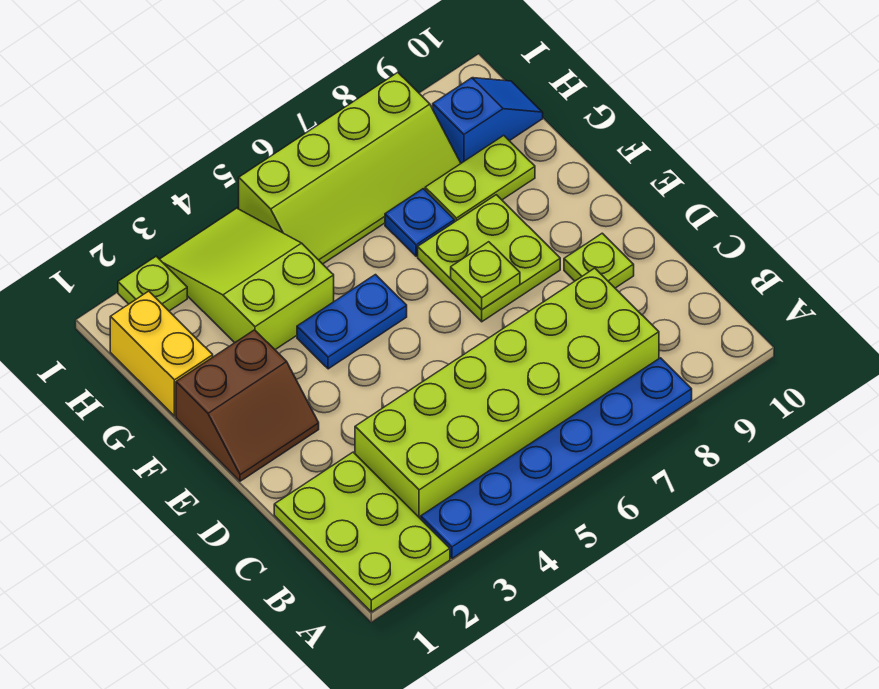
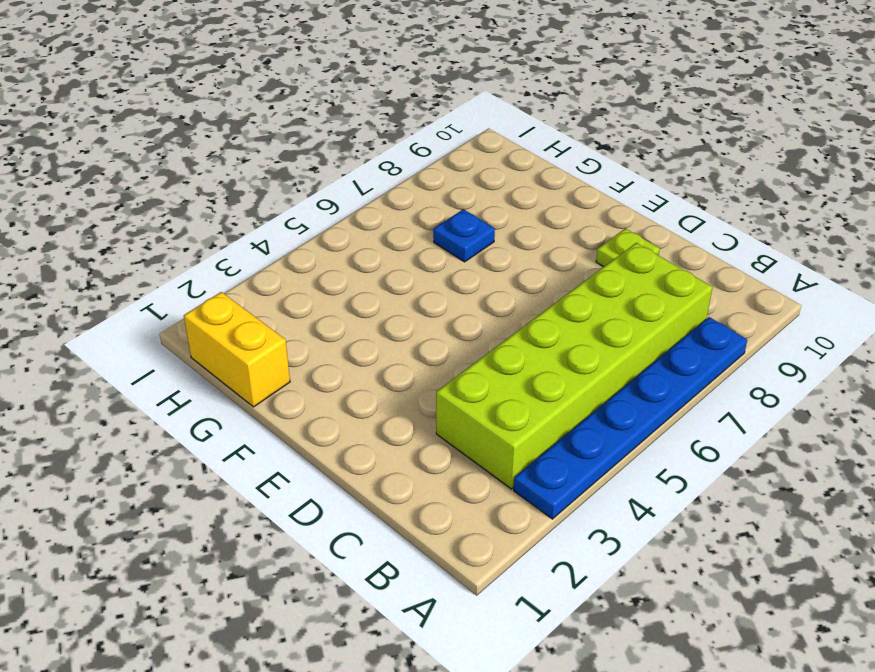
none -> lime plate A1:C2 level 1
none -> brown slope E1:F2 level 1 top F
none -> lime plate E7:F8 level 1

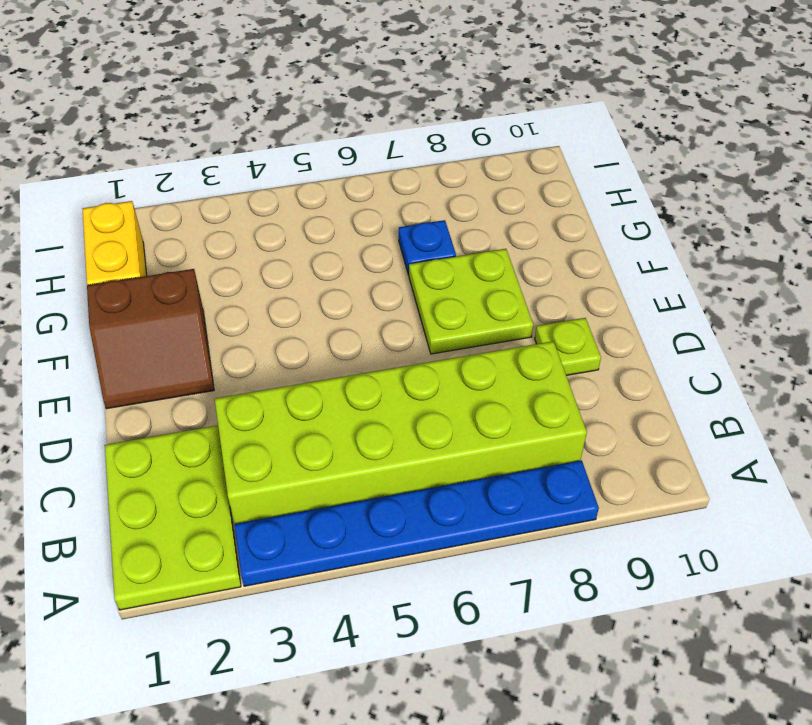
none -> blue plate F4:F5 level 1
none -> lime slope G3:I4 level 1 top G
none -> lime plate G8:G9 level 1

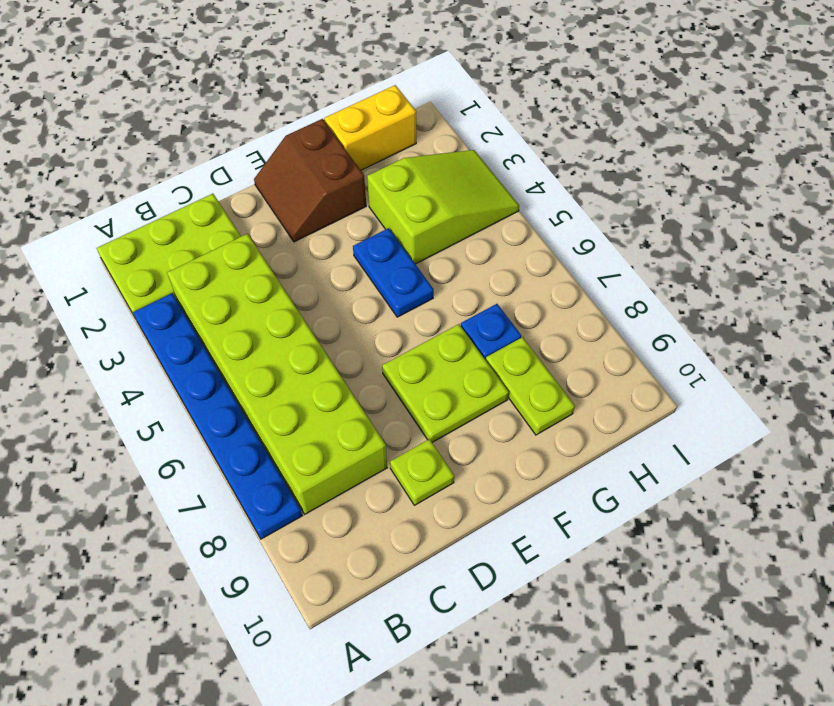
none -> lime slope H5:I8 level 1 top I
none -> blue slope H9:H10 level 1 top 9
none -> lime plate I2 level 1

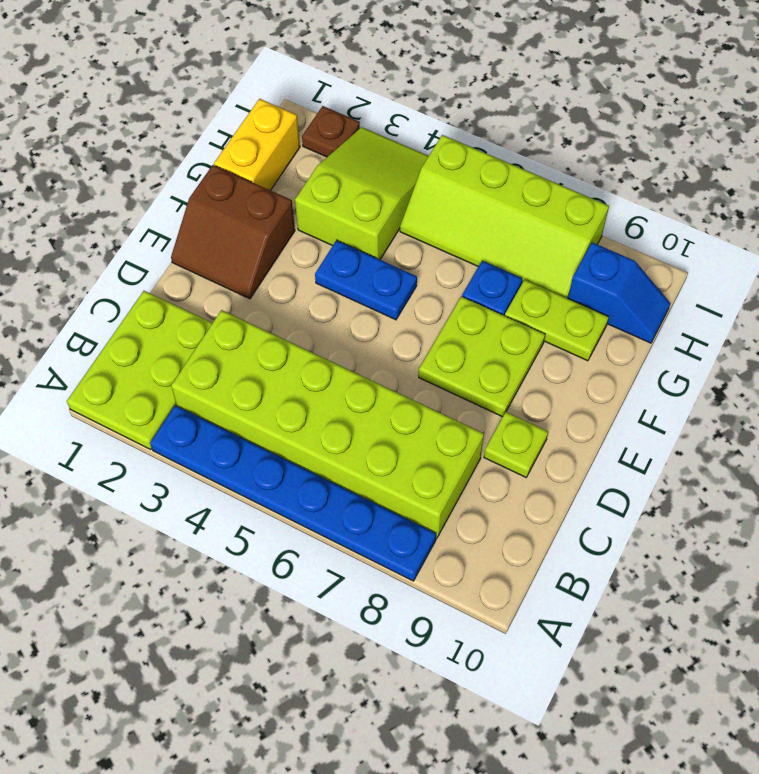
brown plate I2 level 1 -> lime plate I2 level 1
none -> lime plate E7 level 2

